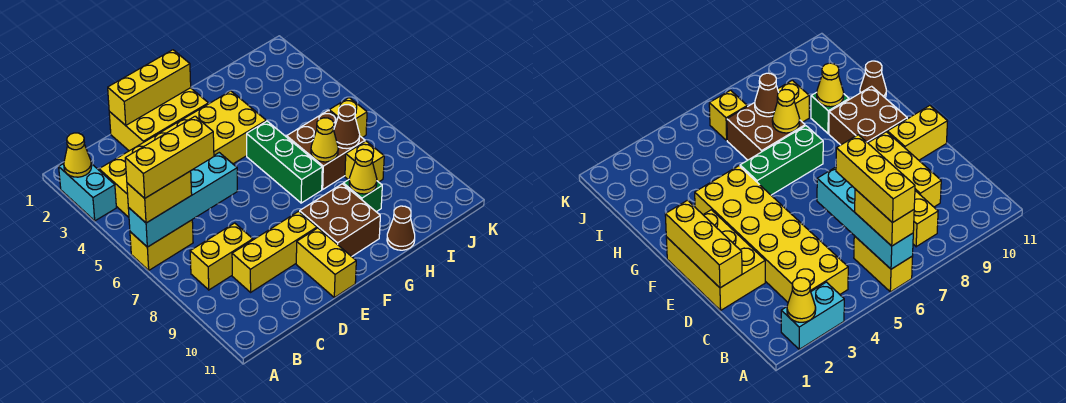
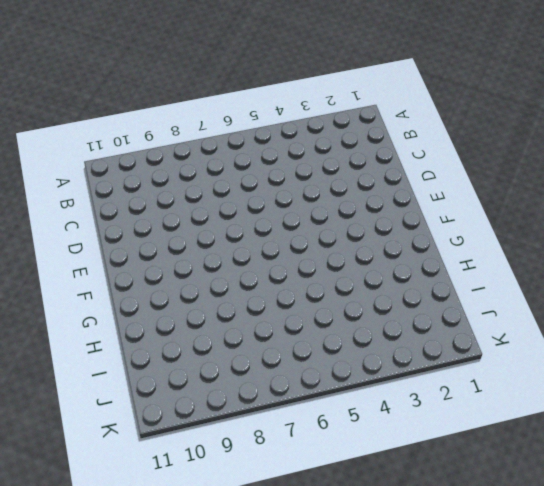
none -> cyan brick A2:A3 level 1
none -> yellow brick A6:B6 level 1
none -> yellow brick B3:G4 level 1

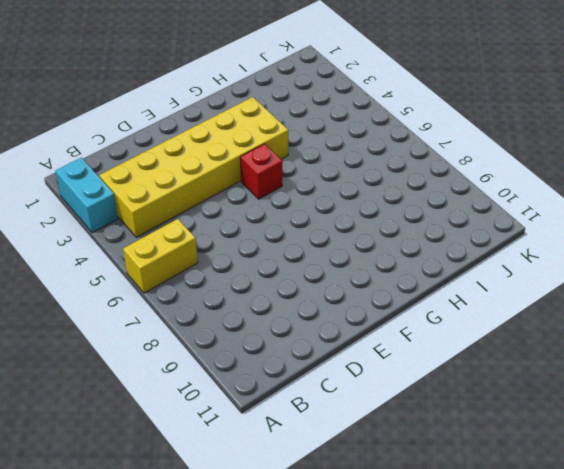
red brick F5 level 1 -> none
none -> yellow brick B8:C8 level 1
none -> yellow brick C9:E9 level 1
none -> yellow brick D1:F2 level 1

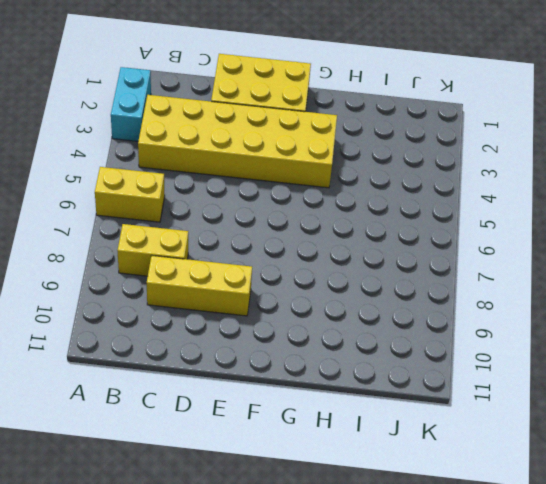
none -> yellow brick E10:E11 level 1
none -> brown brick F9:G10 level 1
none -> green brick G5:G7 level 1

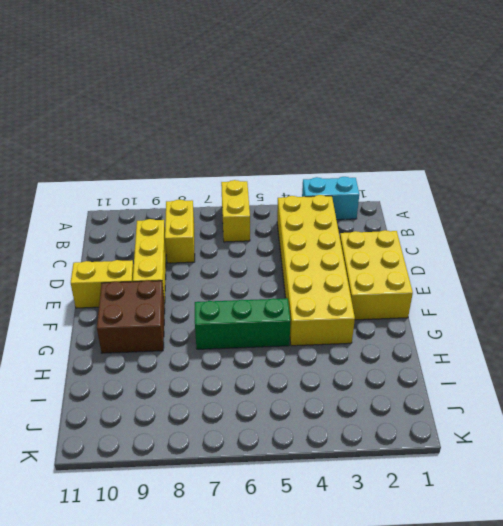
none -> brown brick H6:I7 level 1
none -> green brick H9 level 1
none -> brown cone H11 level 1

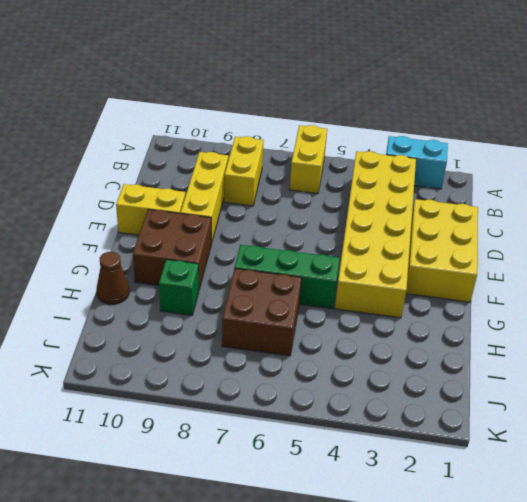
none -> yellow brick I8 level 1
none -> yellow brick J6 level 1
none -> yellow cone A2 level 2

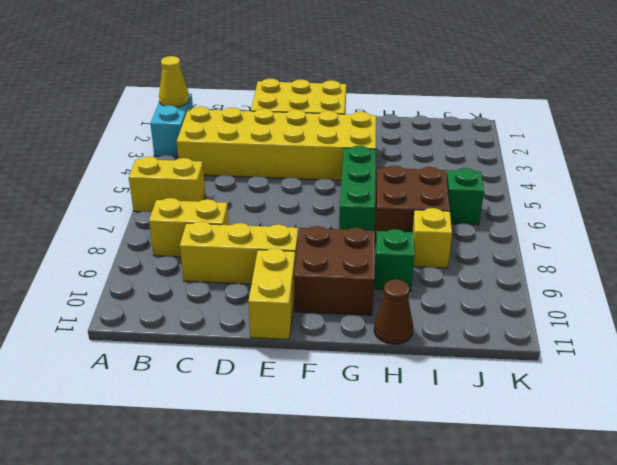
green brick J6 level 1 -> yellow brick J6 level 1
none -> cyan brick A6:D6 level 2
none -> yellow brick D1:F1 level 2
none -> yellow cone H7 level 2

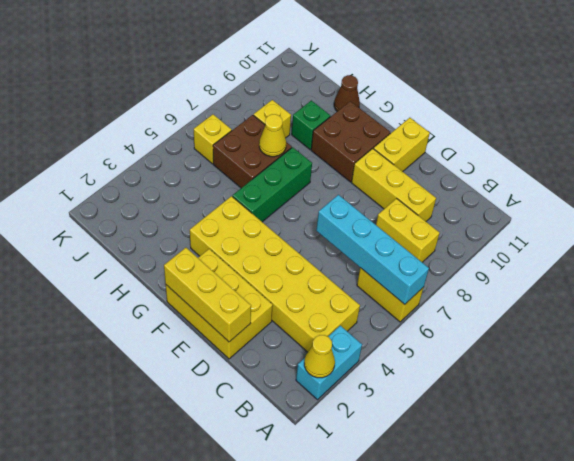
none -> yellow cone H9 level 2
none -> brown cone I7 level 2
none -> yellow brick A6:B6 level 3

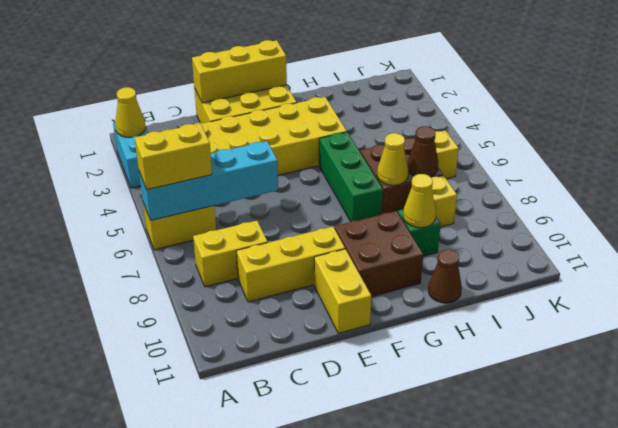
none -> yellow brick A6:C6 level 4

